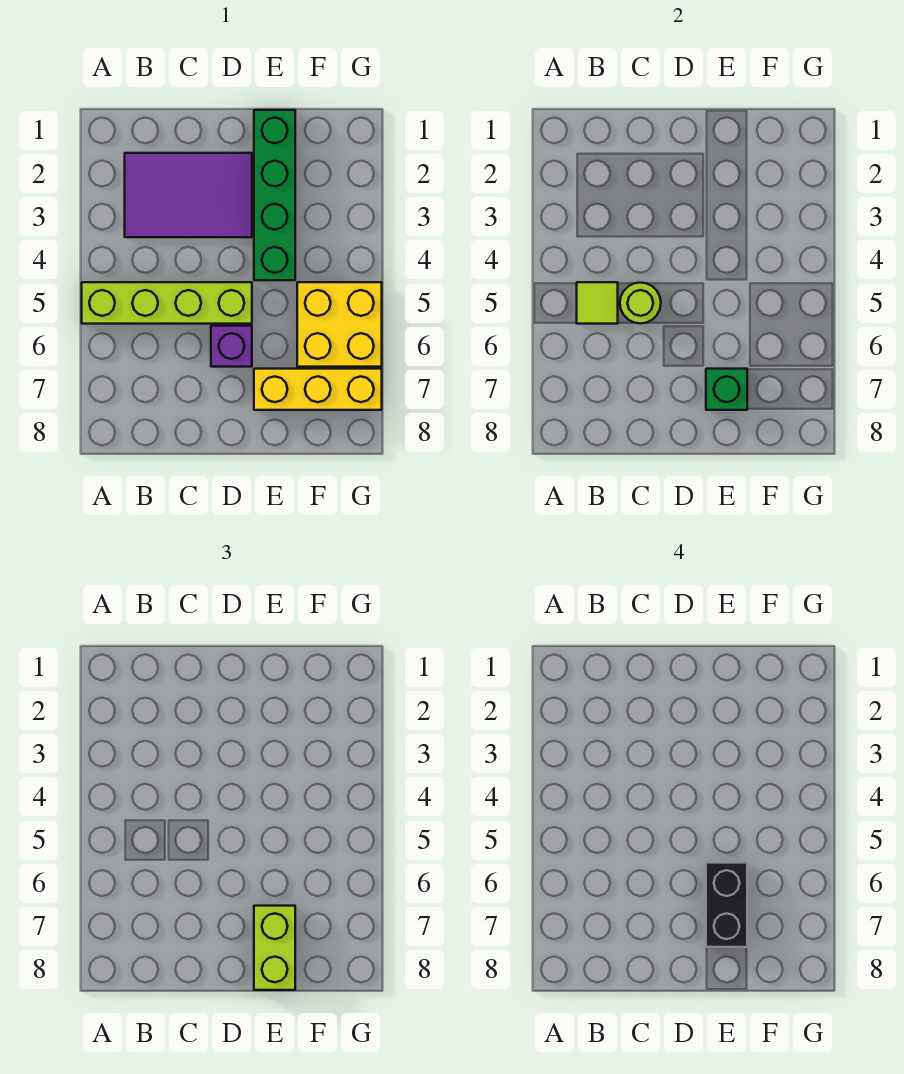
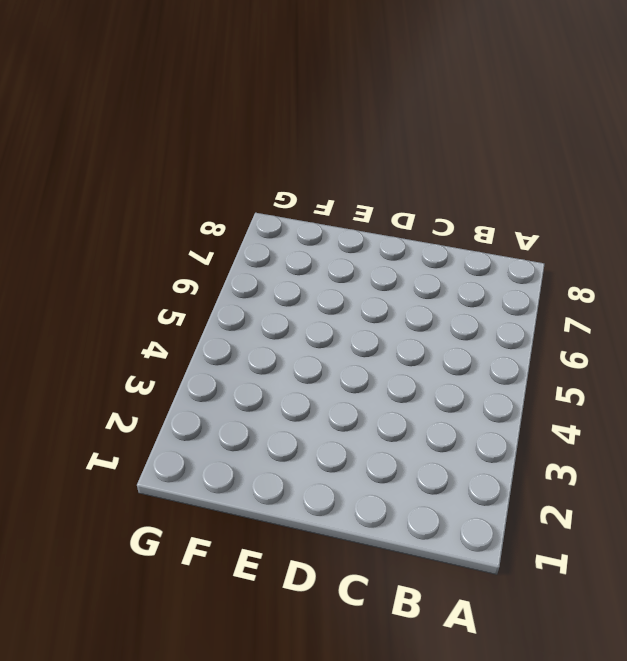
none -> lime brick A5:D5 level 1
none -> purple tile B2:D3 level 1

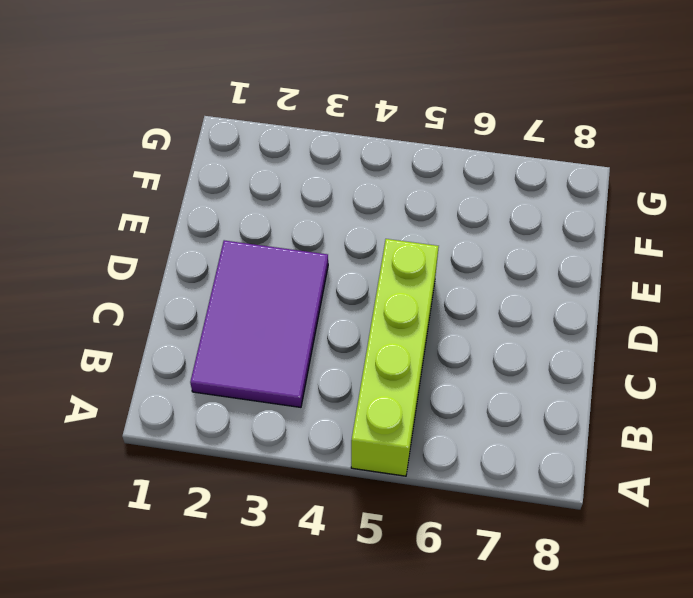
none -> purple brick D6 level 1
none -> green brick E1:E4 level 1

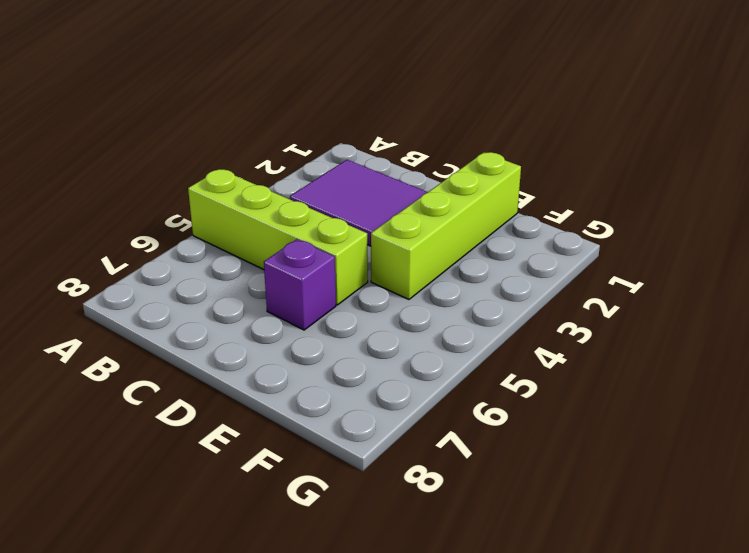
lime brick E1:E4 level 1 -> green brick E1:E4 level 1
none -> yellow brick E7:G7 level 1
none -> yellow brick F5:G6 level 1

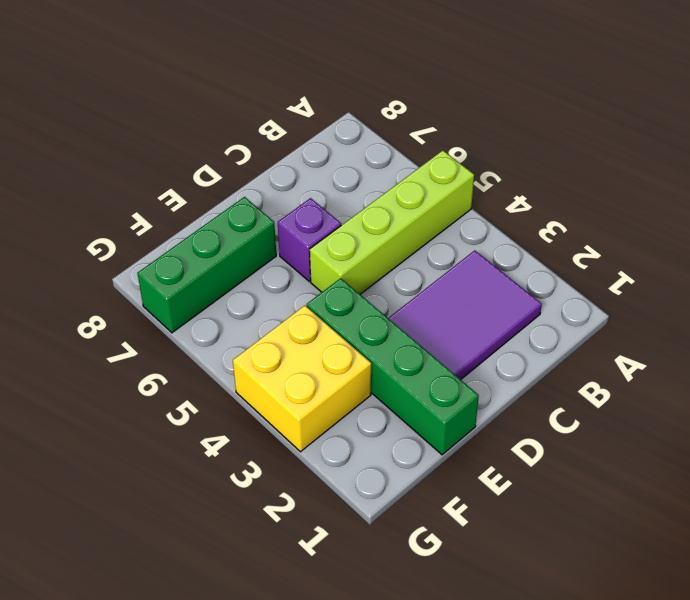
green brick E7:G7 level 1 -> yellow brick E7:G7 level 1
yellow brick F3:G4 level 1 -> yellow brick F5:G6 level 1
none -> lime tile B5 level 2
none -> lime round brick C5 level 2

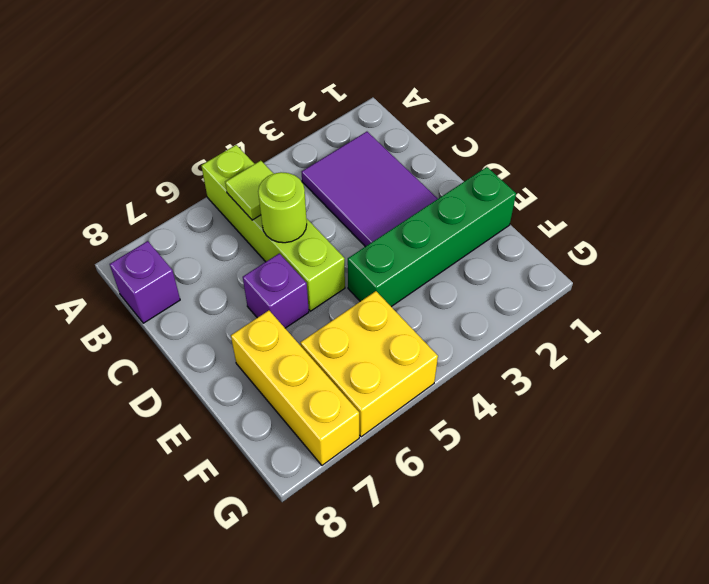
purple brick B8 level 1 -> none
none -> green brick E7 level 2
none -> lime brick E7:E8 level 3

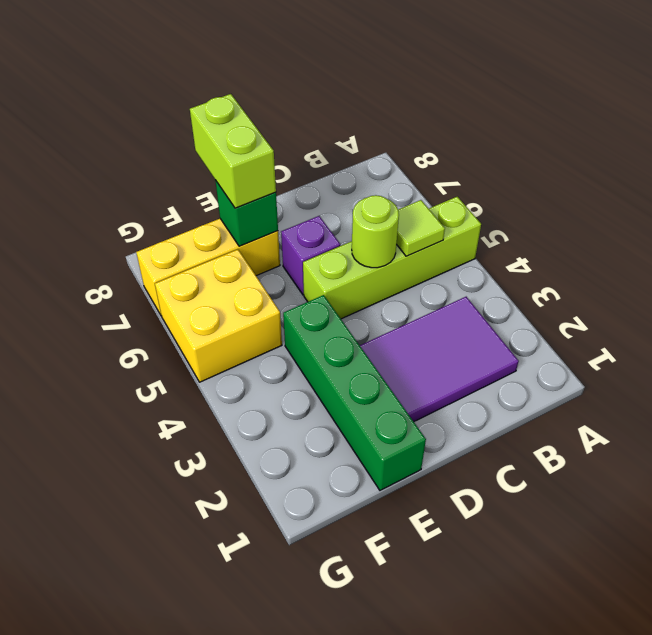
none -> black brick E6:E7 level 4

